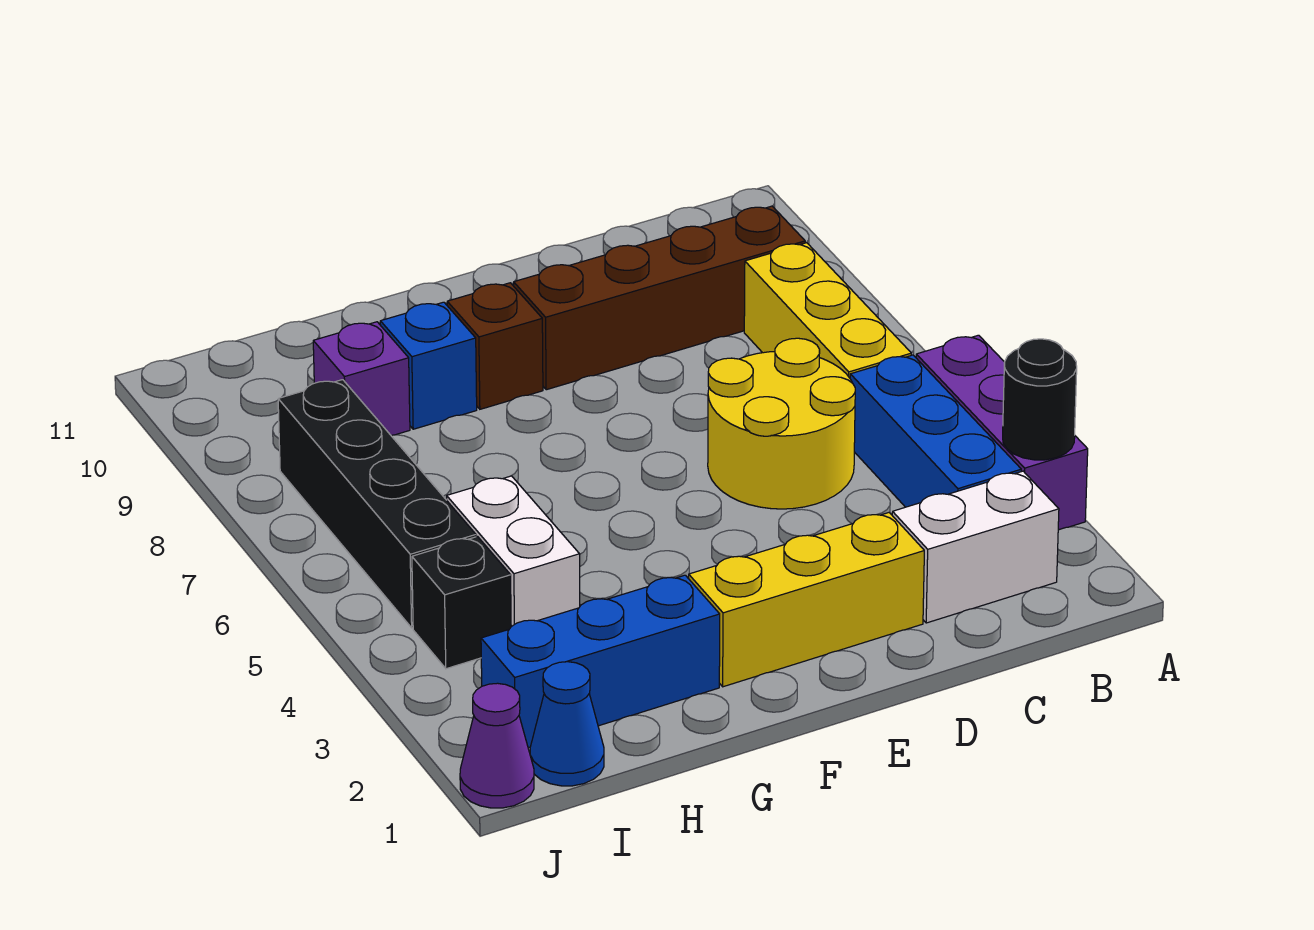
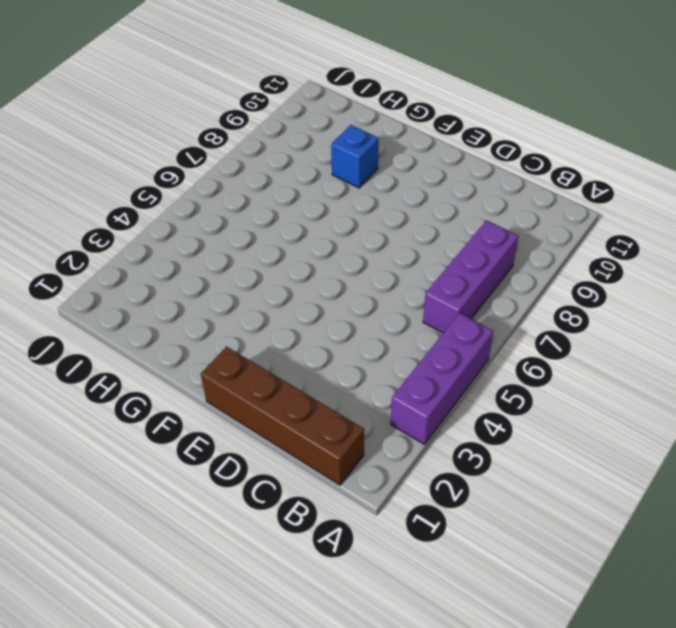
brown brick B1:E1 level 1 -> brown brick B9:E9 level 1
purple brick B6:B8 level 1 -> yellow brick B6:B8 level 1
none -> white brick B2:C2 level 1
none -> blue brick B3:B5 level 1
none -> yellow round brick C5:D6 level 1

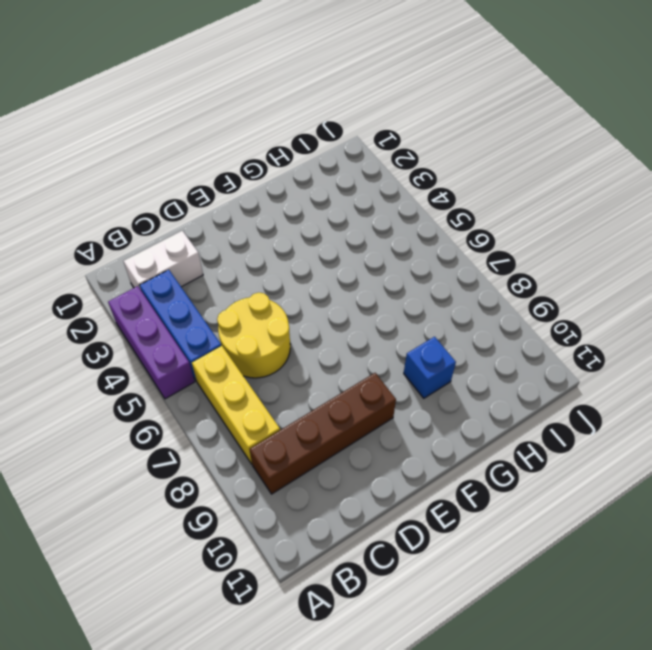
none -> yellow brick D2:F2 level 1
none -> brown brick F9 level 1
none -> blue brick G2:I2 level 1

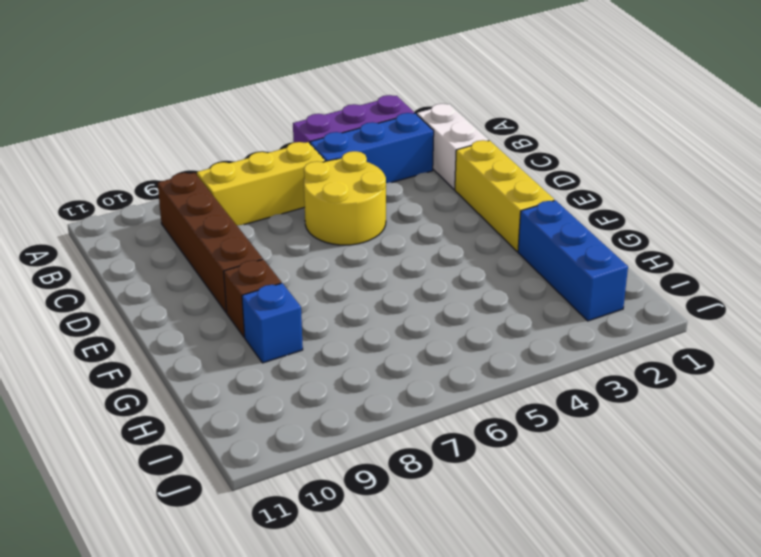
none -> white brick H4:H5 level 1
none -> purple brick H9 level 1
none -> blue cone I1 level 1

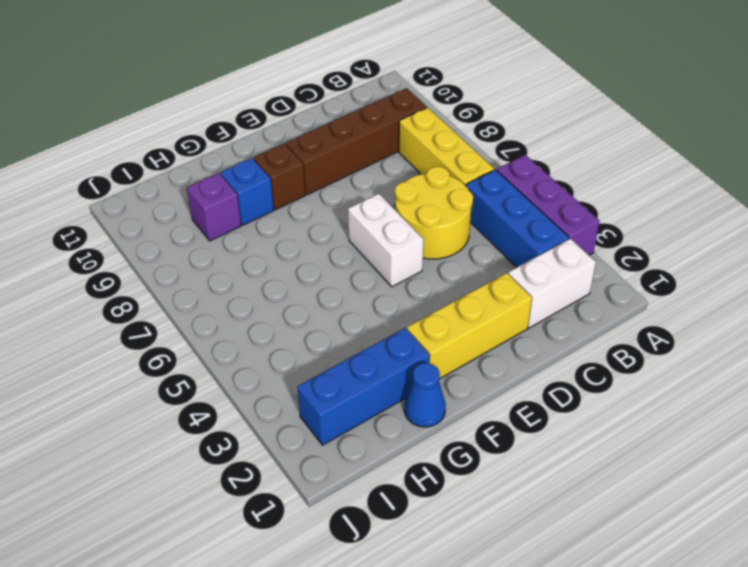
white brick E5:E6 level 1 -> white brick H4:H5 level 1
blue cone G1 level 1 -> blue cone I1 level 1
none -> black brick I4 level 1
none -> black brick I5:I8 level 1
none -> purple cone J1 level 1

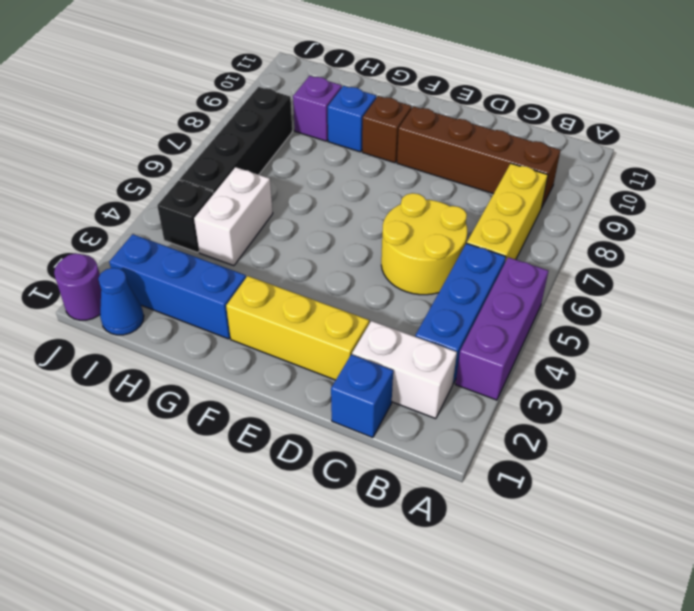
blue brick C1 level 1 -> none
purple round brick J1 level 1 -> purple cone J1 level 1
none -> black round brick A3 level 2

